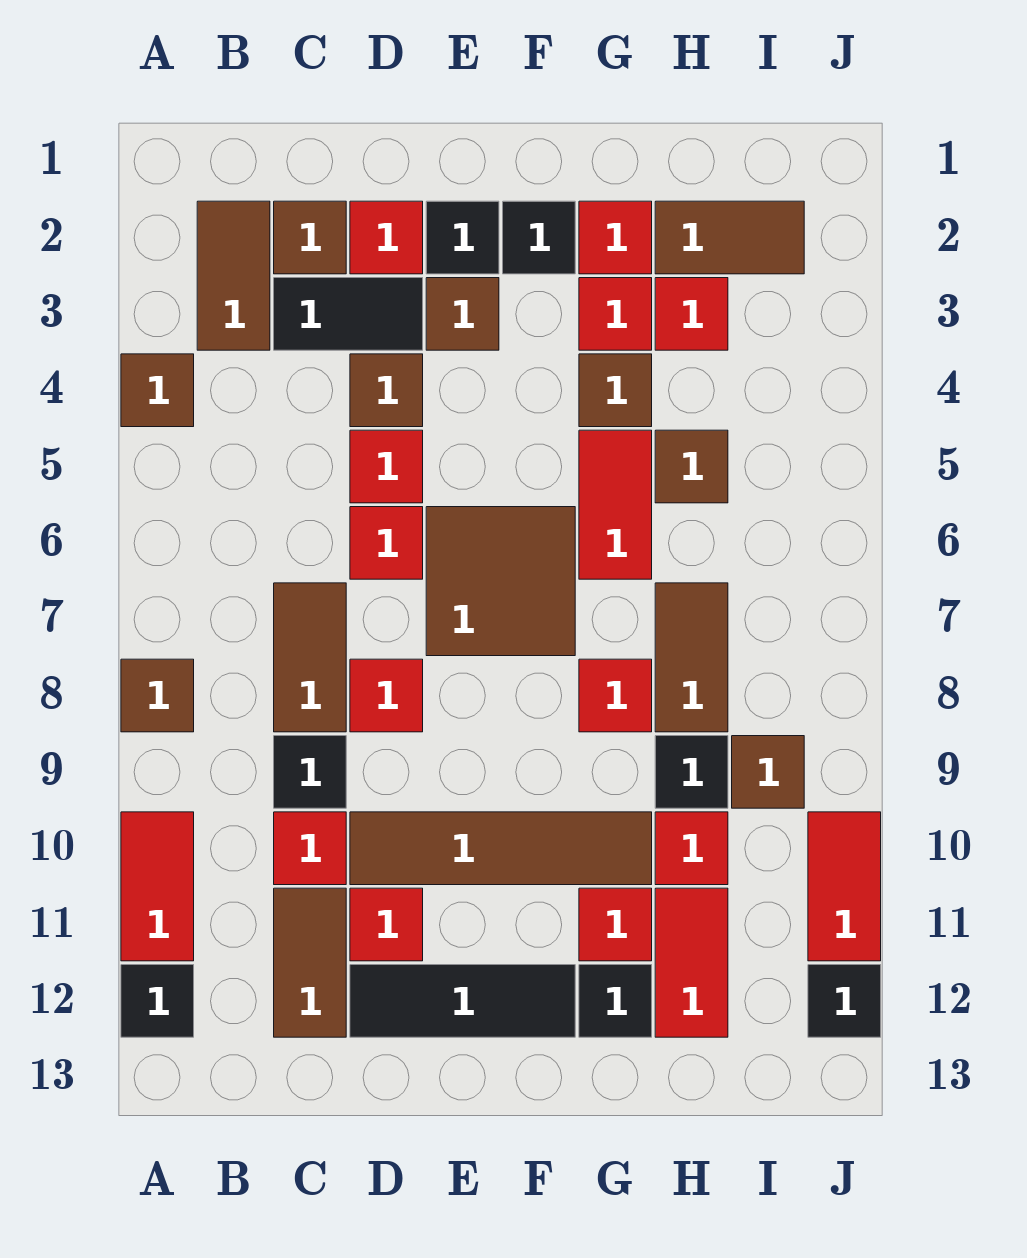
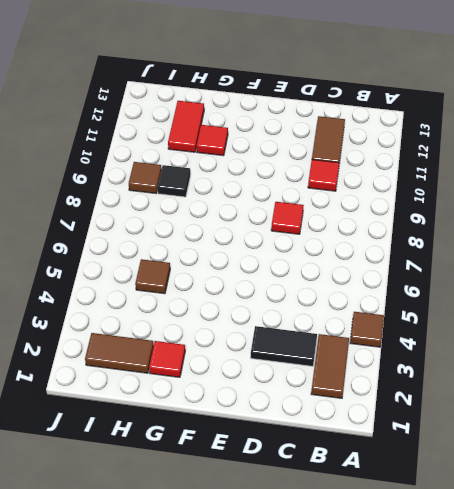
none -> brown tile A8 level 1
none -> red tile A10:A11 level 1
none -> black tile A12 level 1
none -> brown tile C2 level 1

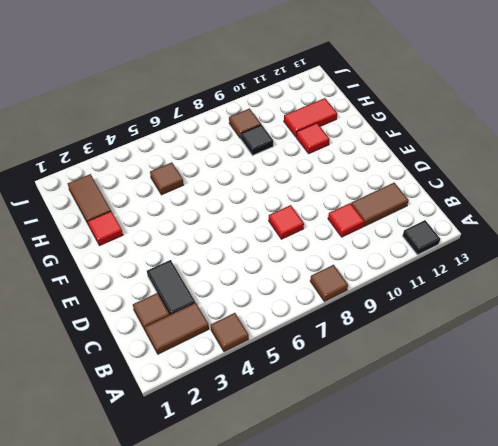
none -> red tile A10:A11 level 1
none -> brown tile C7:C8 level 1
none -> black tile C9 level 1
none -> red tile D2 level 1

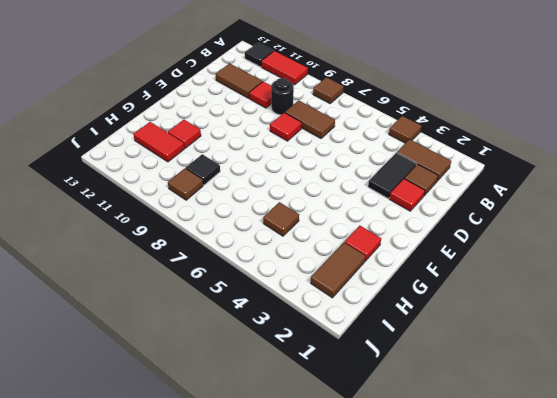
black round brick C9 level 1 -> black tile C9 level 1
none -> brown tile D4 level 1
none -> red tile D5 level 1
none -> red tile D6 level 1
none -> brown tile D10:G10 level 1

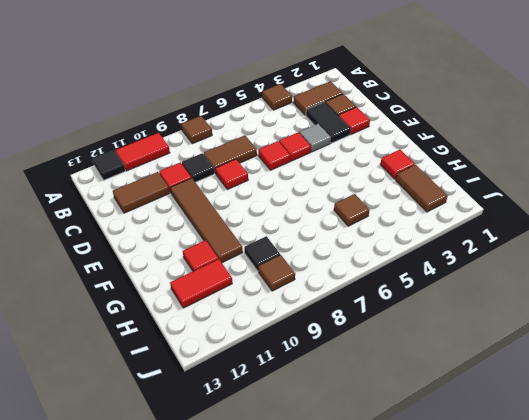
grey tile D4 level 1 -> brown tile D4 level 1
none -> red tile D11 level 1
none -> black tile D12:F12 level 1
none -> black tile E2 level 1
none -> brown tile E3 level 1

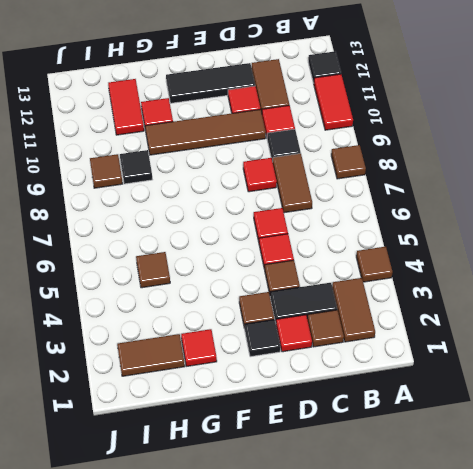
none -> brown tile E6:F7 level 1
none -> black tile F2 level 1
none -> red tile G3 level 1
none -> brown tile G4 level 1

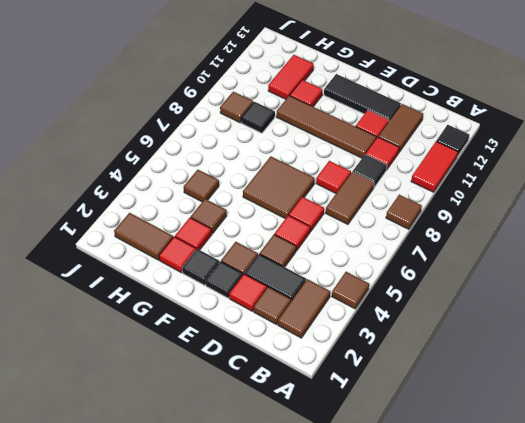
none -> red tile G5:G6 level 1
none -> red tile G8 level 1
none -> black tile G12 level 1
none -> red tile H3 level 1

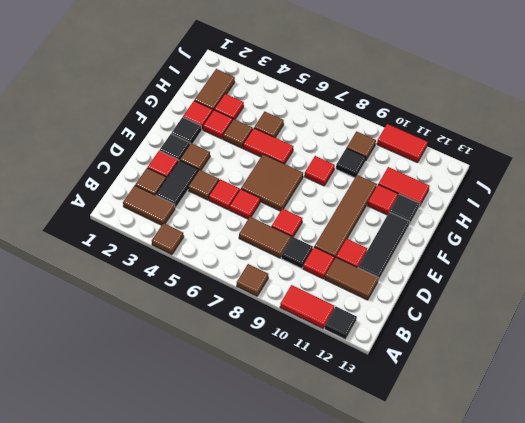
none -> brown tile H7:H8 level 1
none -> red tile H10 level 1
none -> black tile J12 level 1

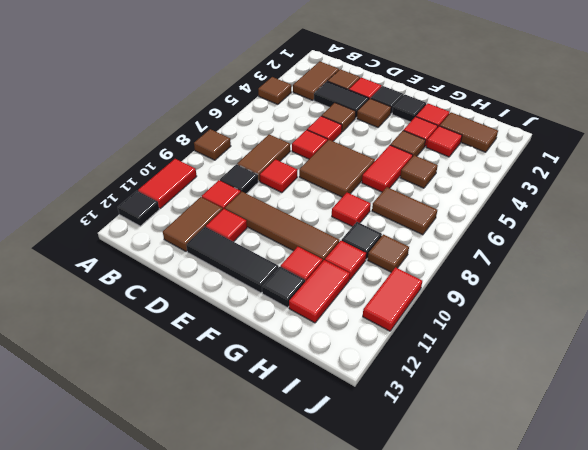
brown tile H7:I7 level 1 -> brown tile H7:H8 level 1
none -> black tile J12 level 1

